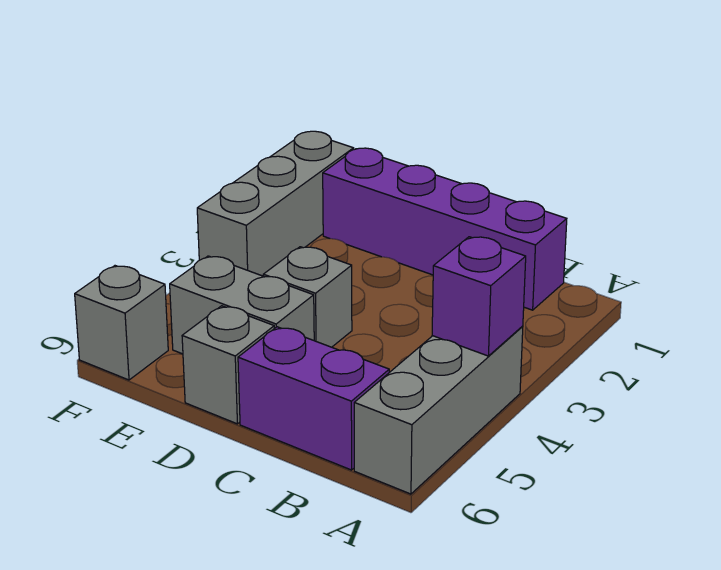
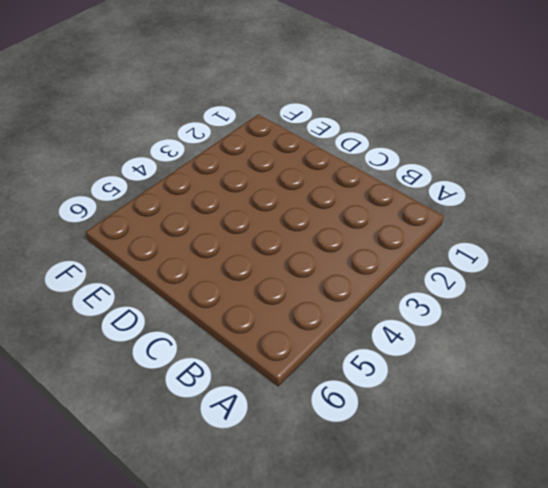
none -> grey brick A4:A6 level 1
none -> purple brick B1:E1 level 1

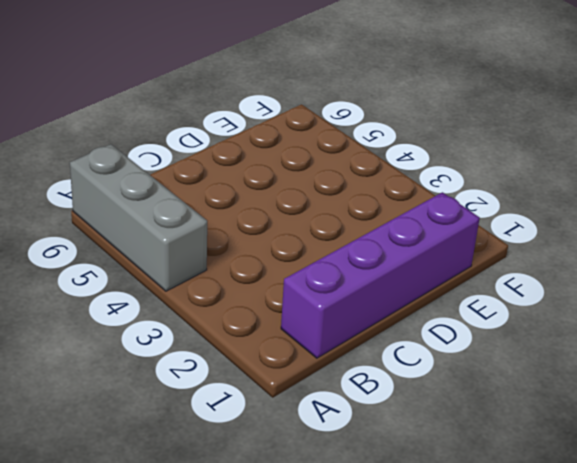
none -> purple brick B6:C6 level 1
none -> grey brick D4 level 1

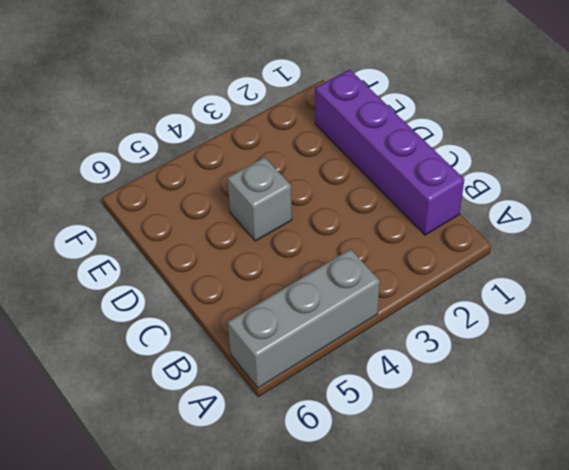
none -> purple brick B6:C6 level 1
none -> grey brick D5:E5 level 1

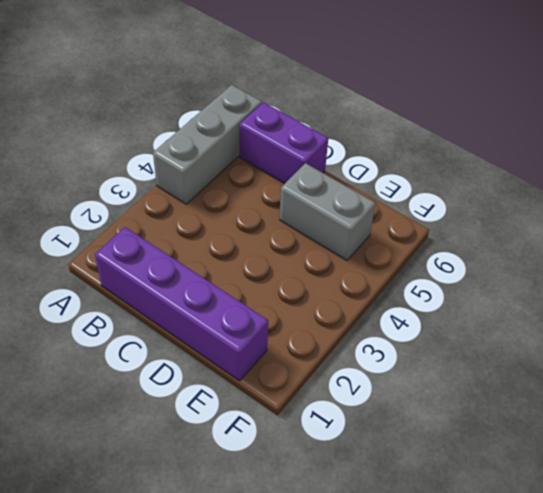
none -> grey brick D4 level 1
none -> grey brick D6 level 1

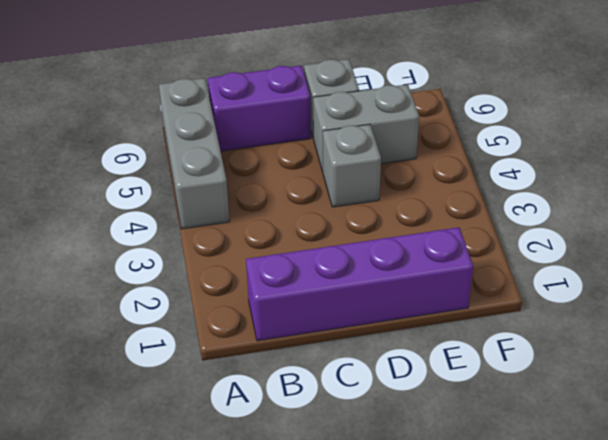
none -> grey brick F1:F3 level 1
none -> grey brick F6 level 1

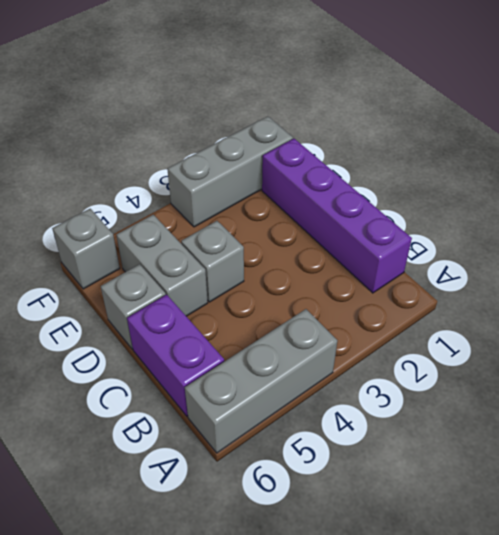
none -> purple brick A4 level 2

